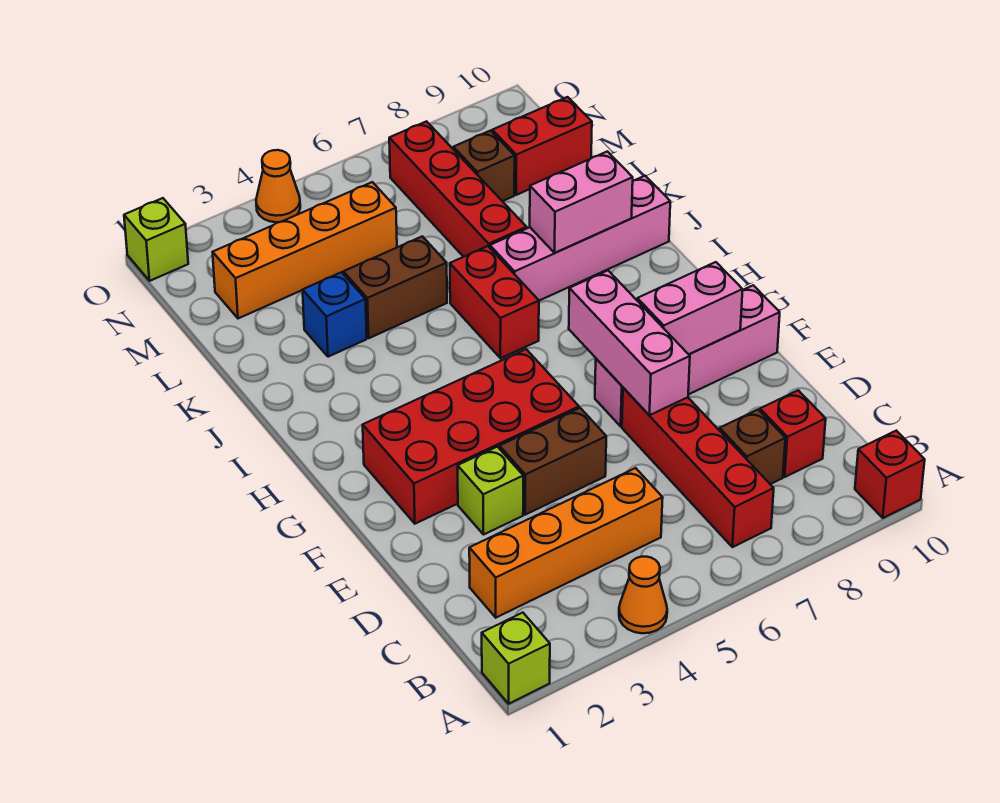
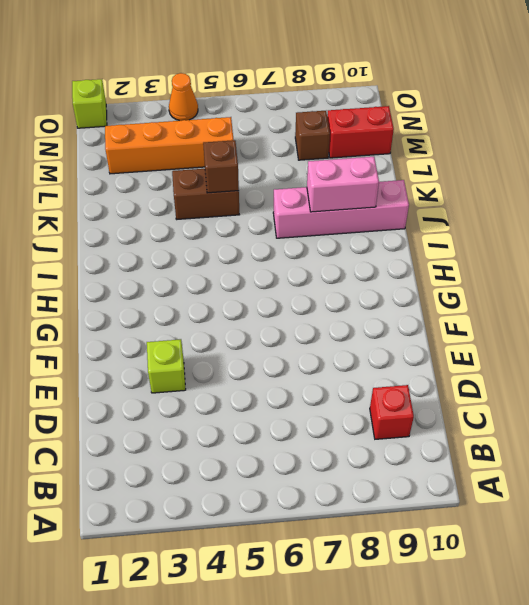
brown brick K5 level 2 -> brown brick C8 level 1
none -> lime brick A1 level 1
none -> orange cone A4 level 1
none -> red brick A10 level 1

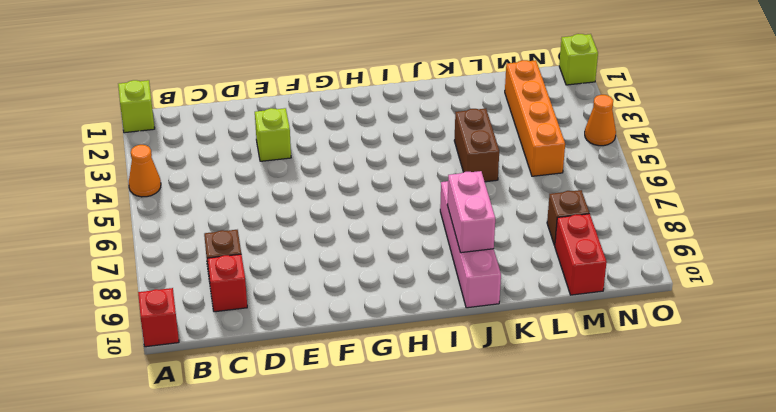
none -> red brick B7:E7 level 1
none -> orange brick C2:C5 level 1
none -> brown brick E4:E5 level 1

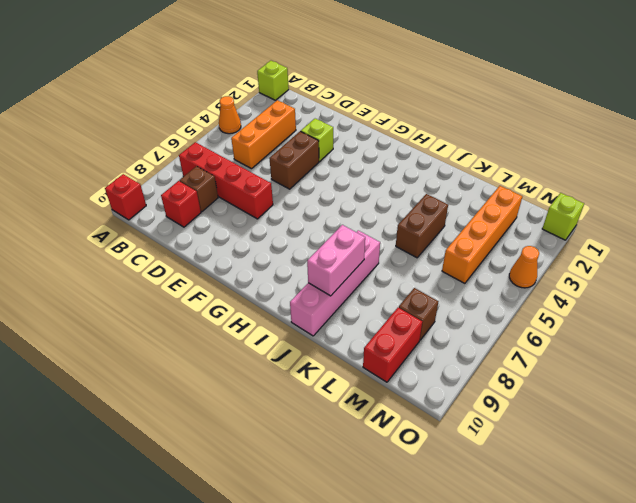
orange brick C3:C5 level 1 -> orange brick C2:C5 level 1
none -> red brick F2:G5 level 1
none -> pink brick F7:F10 level 1
none -> red brick I6:J6 level 1

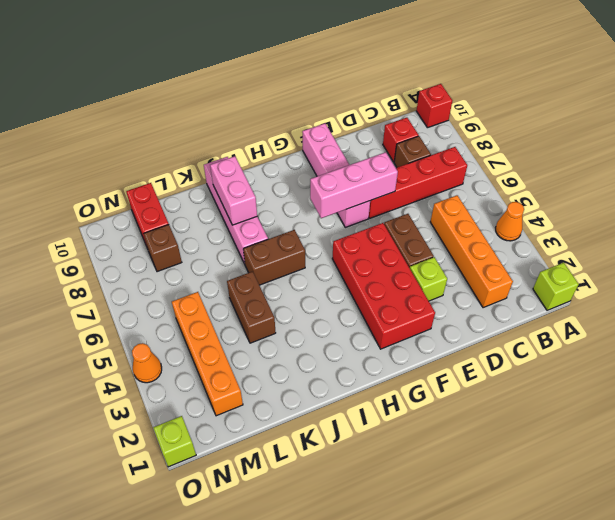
brown brick I6:J6 level 1 -> red brick I6:J6 level 1
none -> blue brick K3 level 1
none -> red brick K7:N7 level 1
none -> pink brick F8:F9 level 2

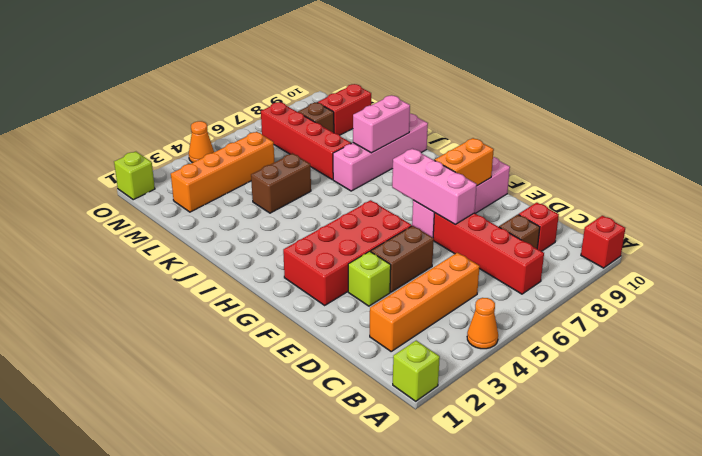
orange brick F8:F9 level 2 -> pink brick F8:F9 level 2
none -> red brick I6:J6 level 1
none -> blue brick K3 level 1

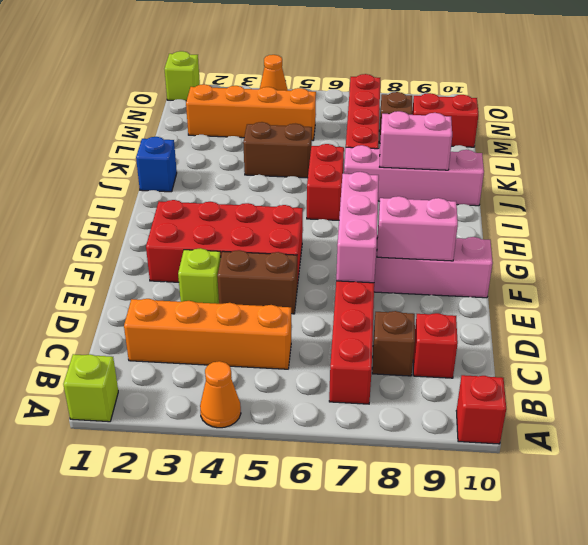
blue brick J1 level 1 -> blue brick K3 level 1

